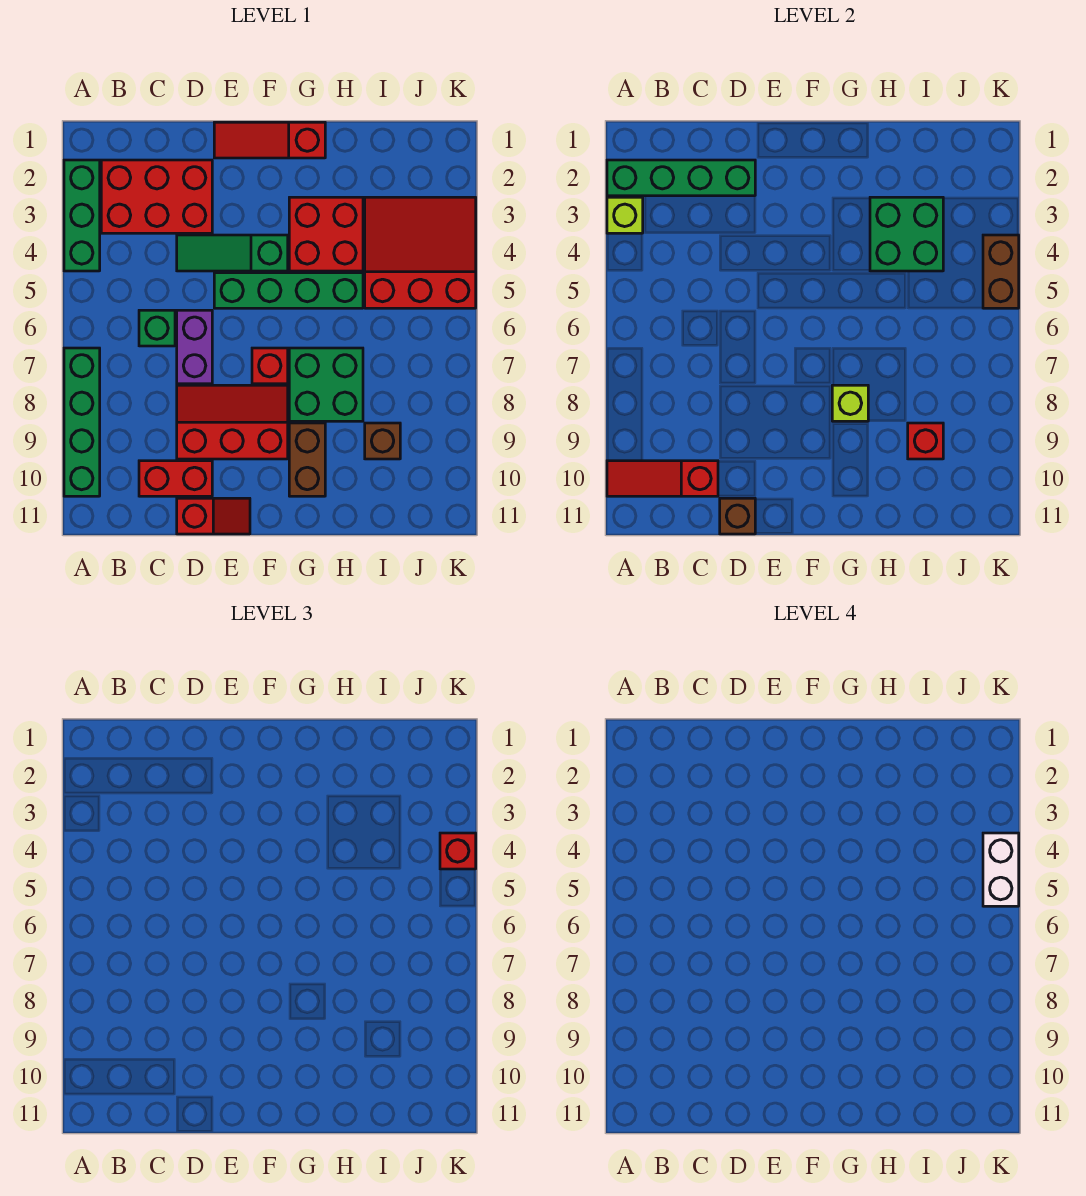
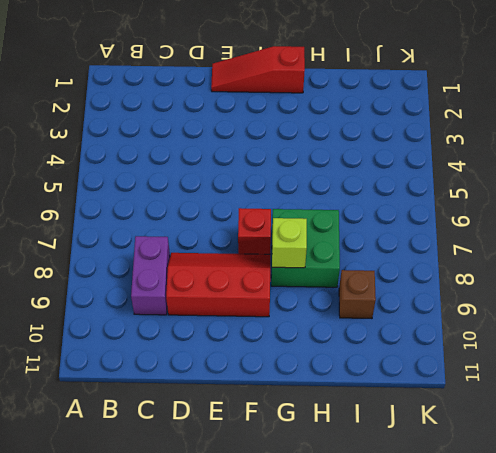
purple brick C8:C9 level 1 -> purple brick D6:D7 level 1
none -> green brick A2:A4 level 1
none -> green brick A7:A10 level 1
none -> red brick B2:D3 level 1

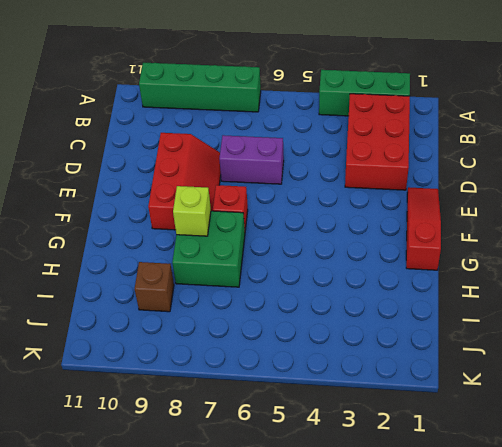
none -> green brick C6 level 1
none -> red brick C10:D10 level 1
none -> green slope D4:F4 level 1 top F

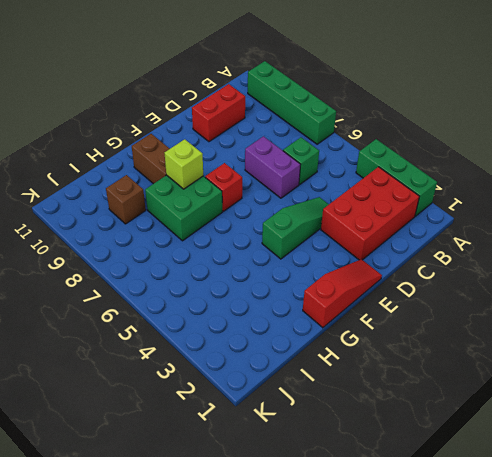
none -> red slope D8:F9 level 1 top 9
none -> red slope D11:E11 level 1 top D
none -> green brick E5:H5 level 1

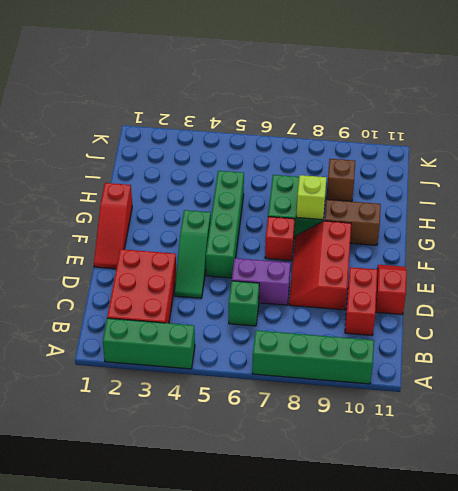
none -> red brick G3:H4 level 1
none -> red slope I3:K5 level 1 top 5
none -> green brick A2:D2 level 2

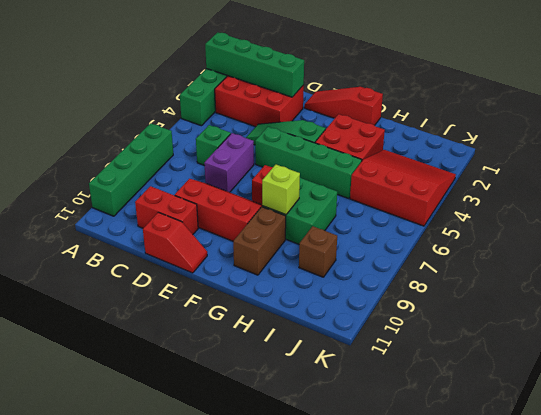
none -> lime brick A3 level 2
none -> red slope A10:C10 level 2 top C
none -> brown brick D11 level 2

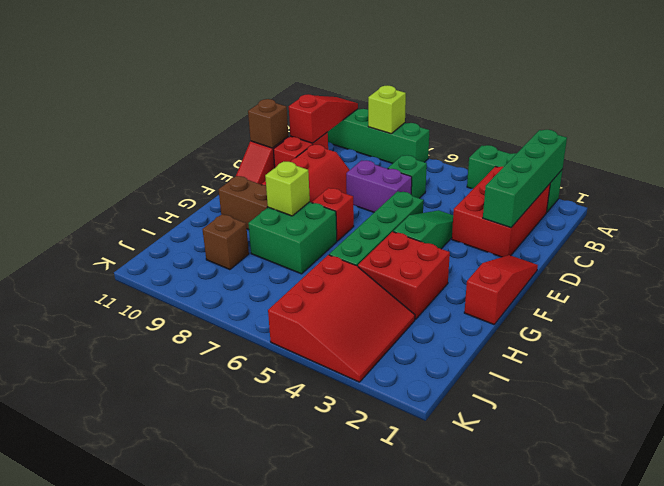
lime brick A8 level 2 -> lime brick A3 level 2
none -> green brick H3:I4 level 2
none -> red brick I9 level 2
none -> brown brick K4:K5 level 2

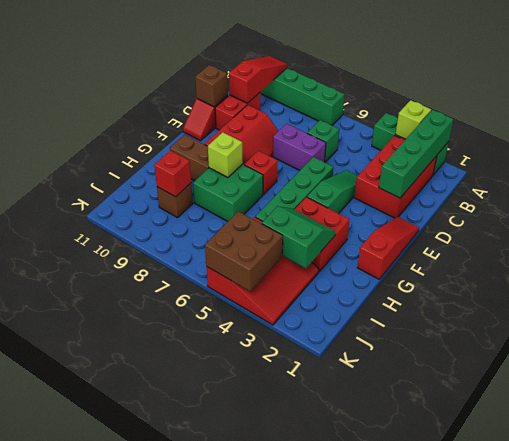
green slope H3:I4 level 2 top I -> green brick H3:I4 level 2
brown brick J4:K5 level 2 -> brown brick K4:K5 level 2
none -> red brick K4 level 3
none -> white brick K4:K5 level 4

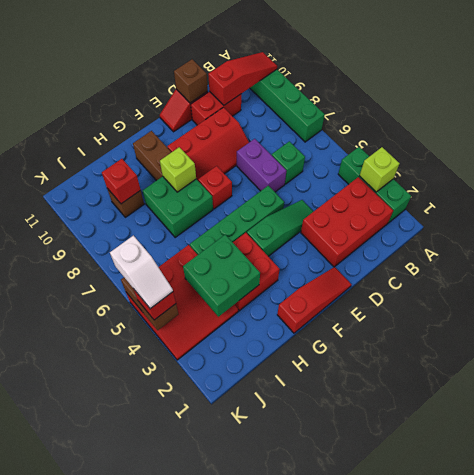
white slope K4:K5 level 4 top 5 -> white brick K4:K5 level 4
none -> green brick A2:D2 level 2

